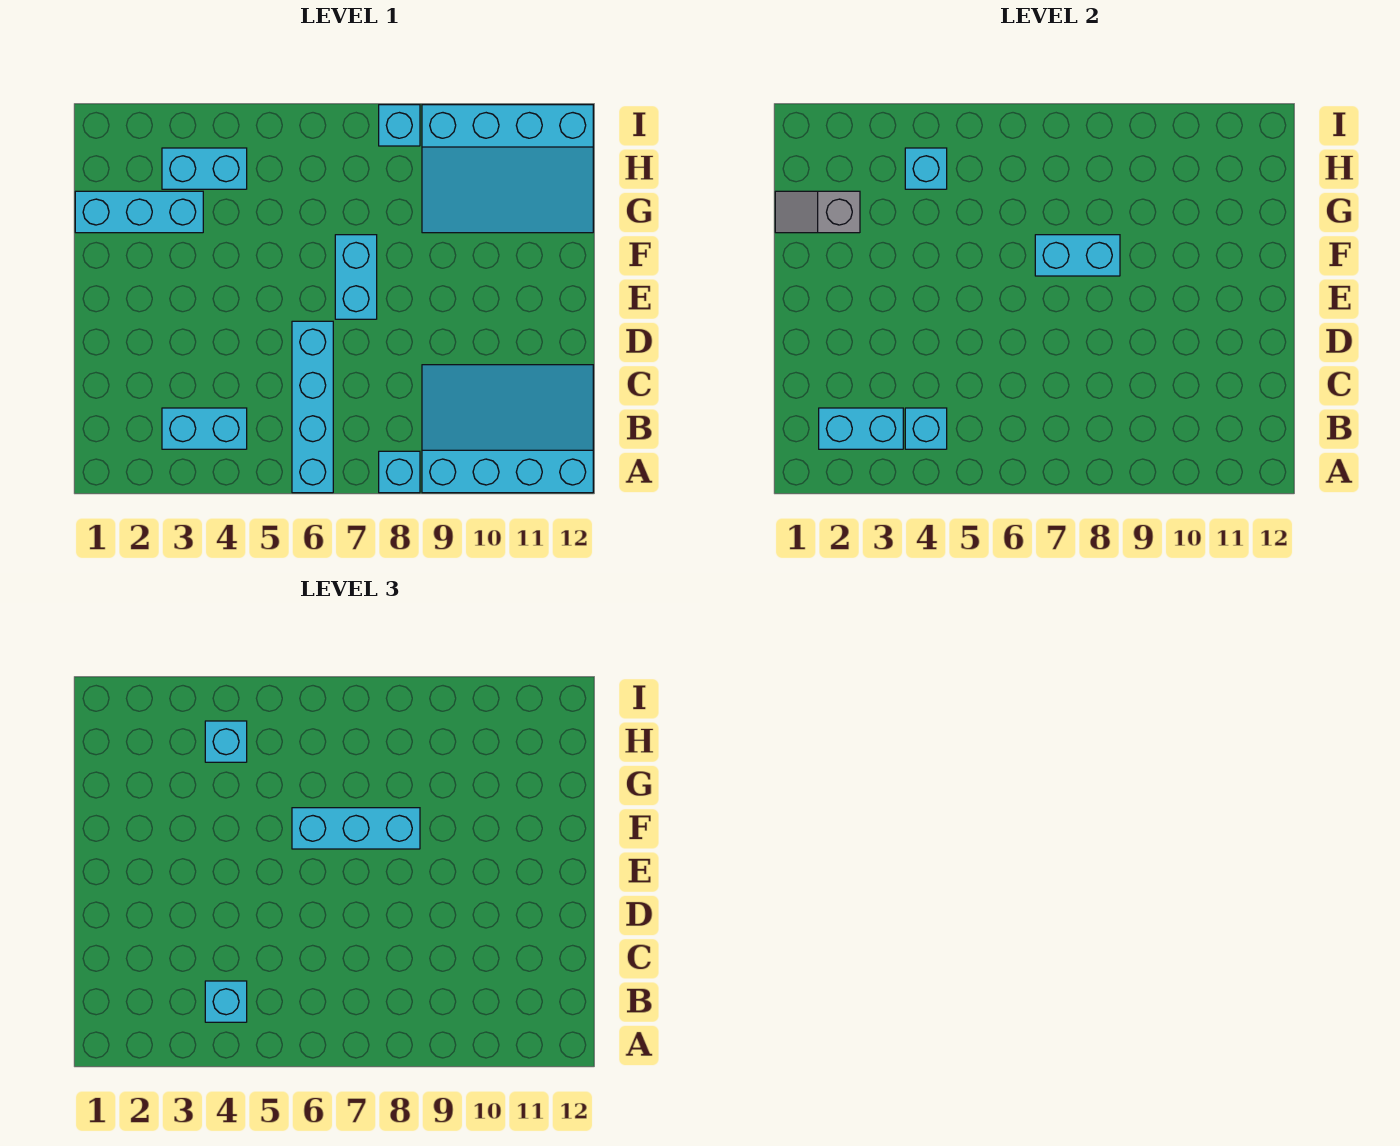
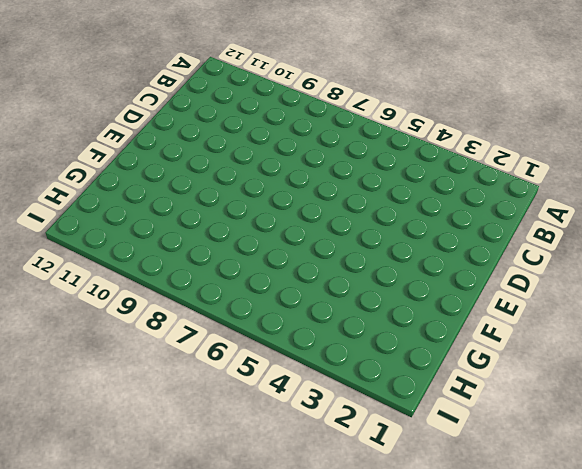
none -> cyan brick A6:D6 level 1
none -> cyan brick A8 level 1
none -> cyan slope A9:C12 level 1 top A

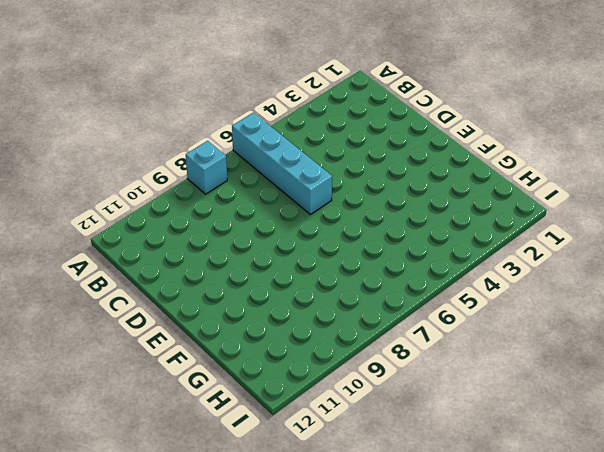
none -> cyan slope A9:C12 level 1 top A
none -> cyan brick B3:B4 level 1
none -> cyan brick E7:F7 level 1

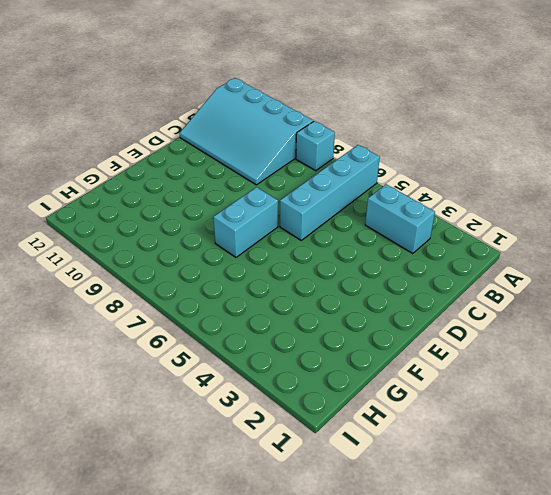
none -> cyan brick G1:G3 level 1
none -> cyan slope G9:I12 level 1 top I
none -> cyan brick H3:H4 level 1

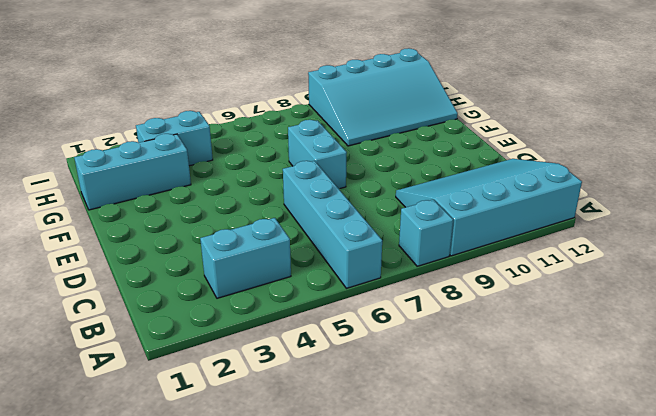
none -> cyan brick I8 level 1
none -> cyan brick B2:B3 level 2
none -> cyan brick B4 level 2

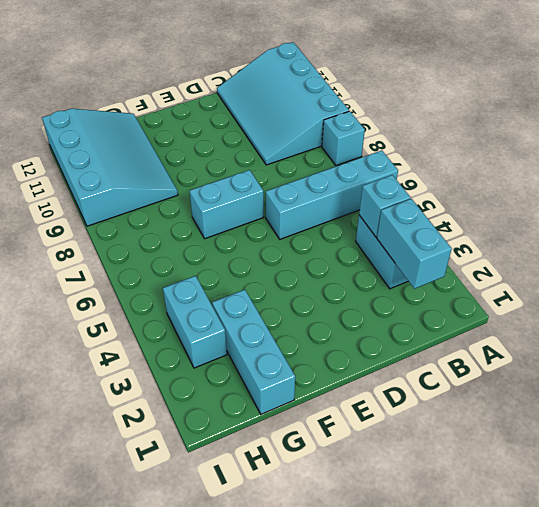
none -> cyan brick I8 level 1
none -> cyan brick F7:F8 level 2
none -> grey slope G1:G2 level 2 top 2

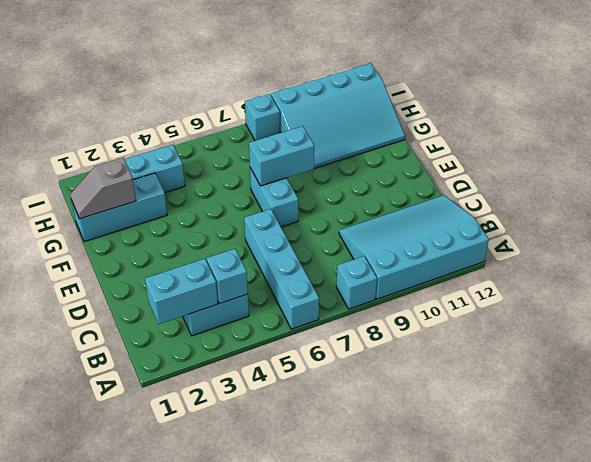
none -> cyan brick H4 level 2
none -> cyan brick B4 level 3
none -> cyan brick F6:F8 level 3

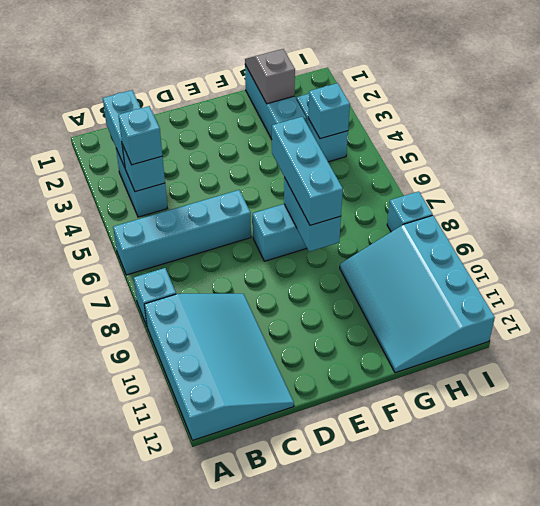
none -> cyan brick H4 level 3

